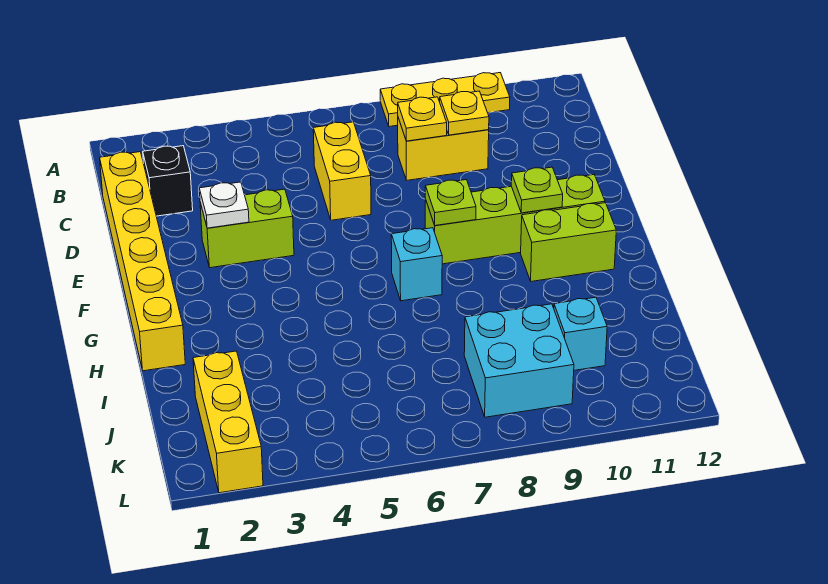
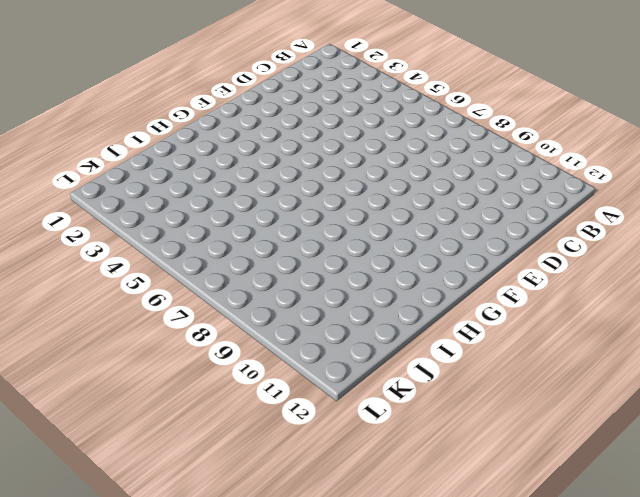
none -> yellow plate A8:A10 level 1
none -> yellow brick C1:H1 level 1
none -> black brick C2 level 1

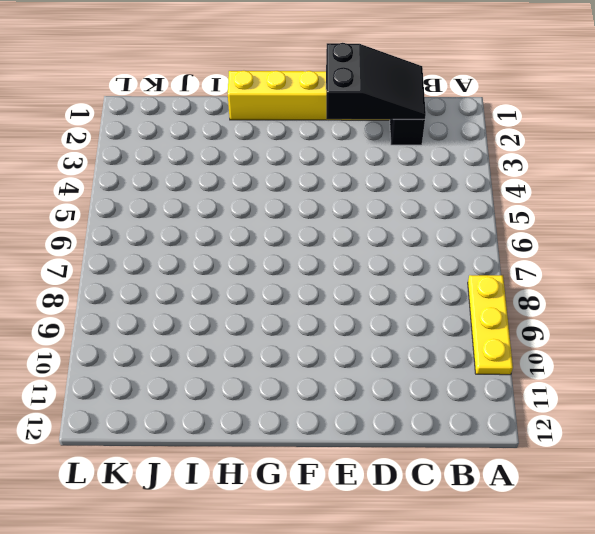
black slope C1:E2 level 2 top E -> none
none -> yellow brick C6:D6 level 1
none -> yellow brick C8:C9 level 1
none -> lime brick E3:E4 level 1

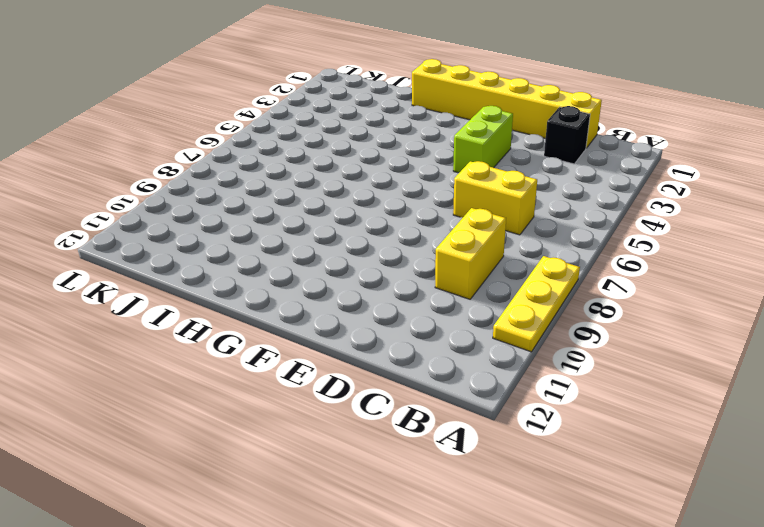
none -> lime brick F8:F11 level 1
none -> cyan brick G7 level 1
none -> lime brick G10:G11 level 1

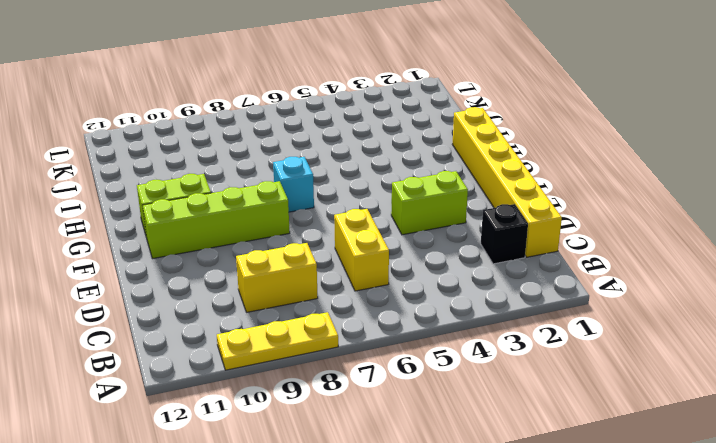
none -> yellow brick J2:L2 level 1
none -> cyan brick J8:K9 level 1
none -> cyan brick J10 level 1

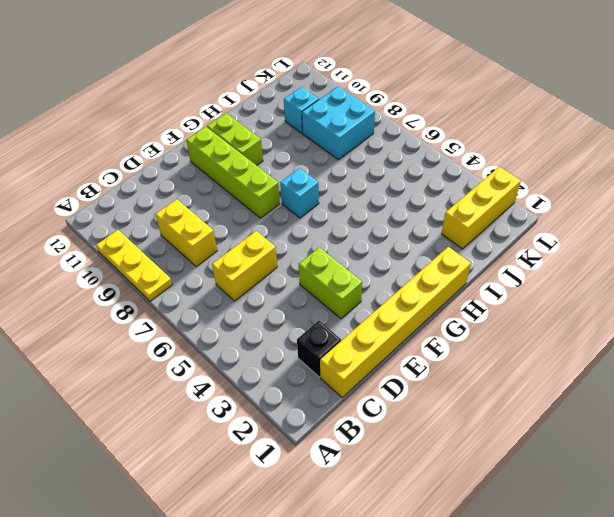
none -> yellow plate C8 level 2
none -> yellow plate C9 level 2
none -> white plate E3 level 2

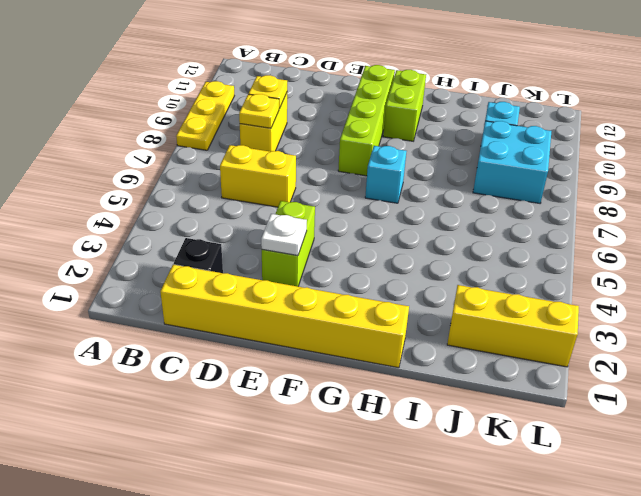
none -> lime plate F8 level 2
none -> lime plate F10 level 2

